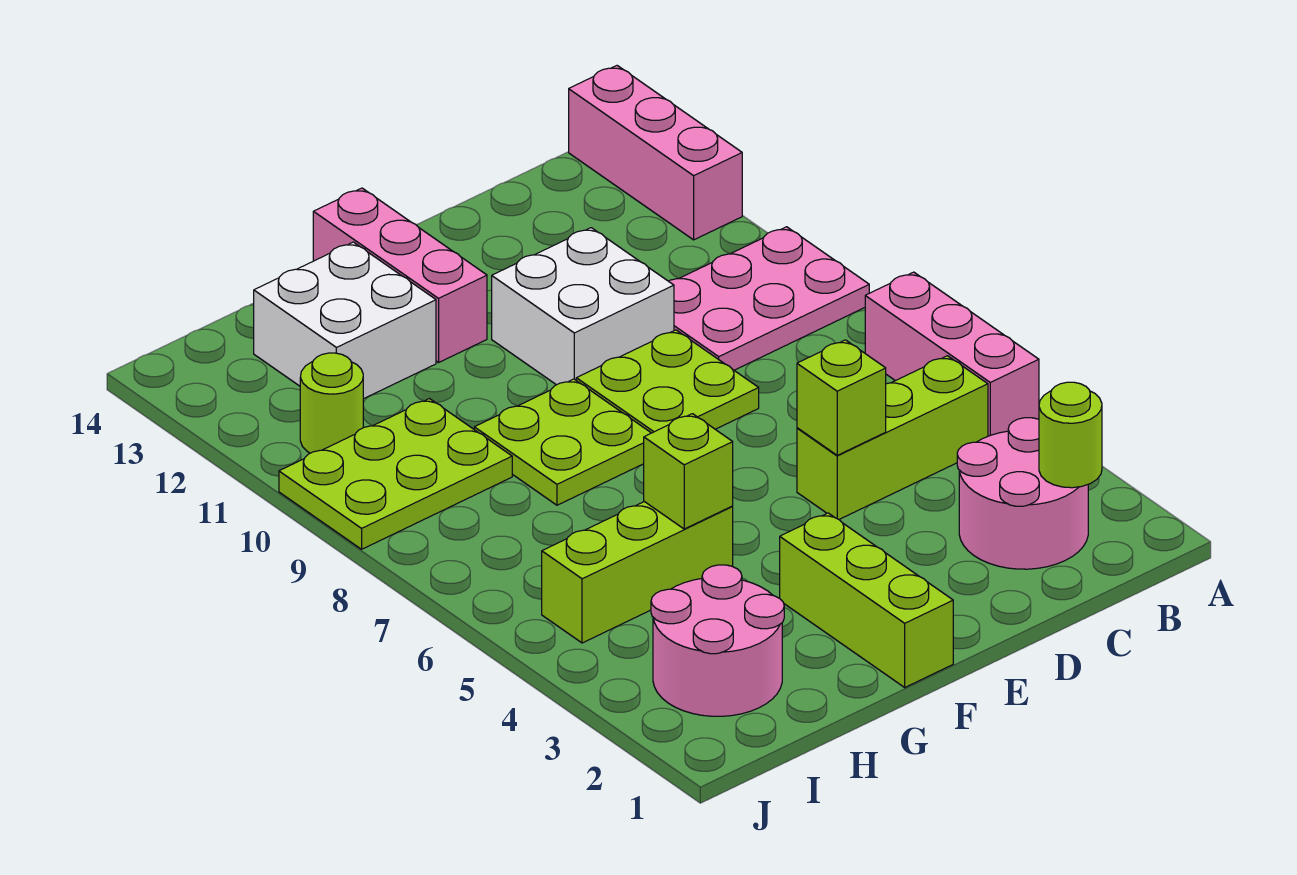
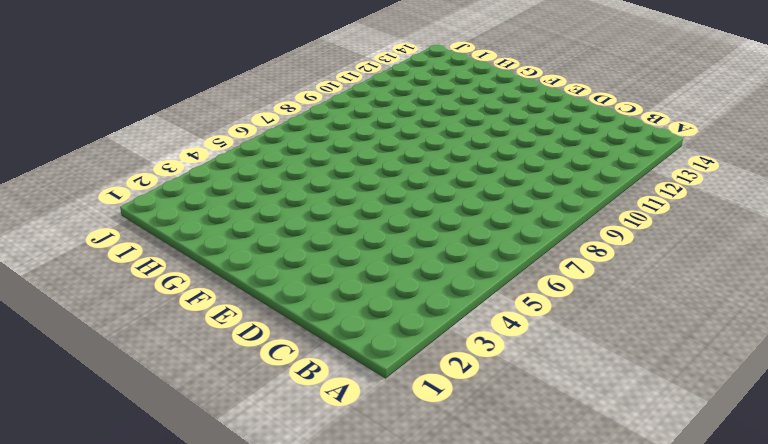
none -> pink brick A5:A7 level 1
none -> pink plate A9:C10 level 1
none -> pink brick A12:A14 level 1

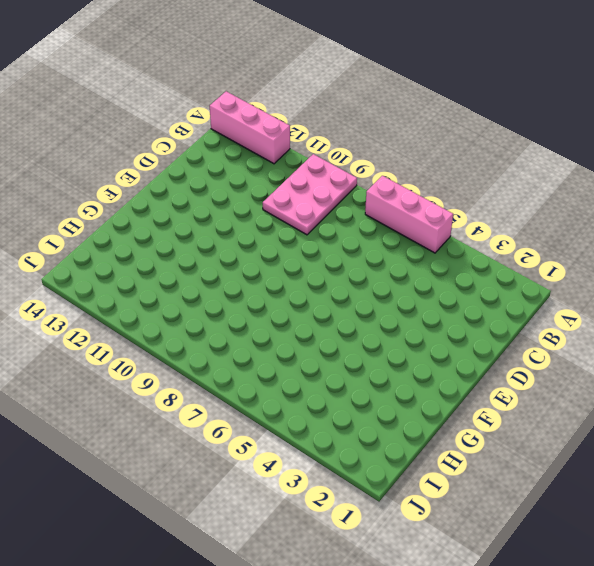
none -> pink round brick B2:C3 level 1
none -> lime brick B5:D5 level 1
none -> lime plate D8:E9 level 1

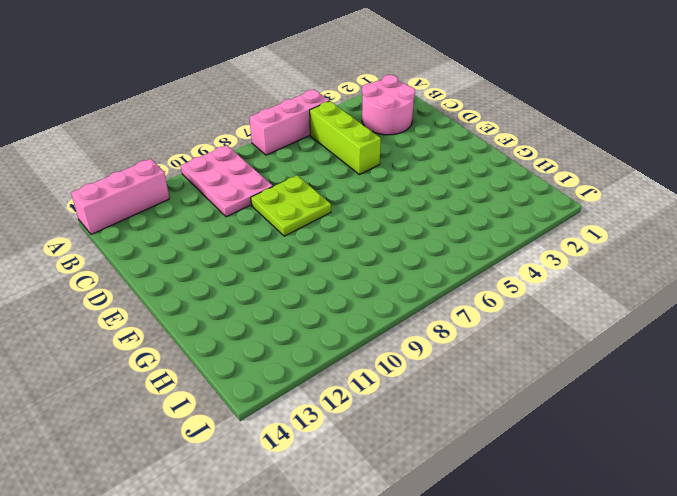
none -> white brick D10:E11 level 1
none -> lime brick F1:F3 level 1
none -> lime plate F8:G9 level 1

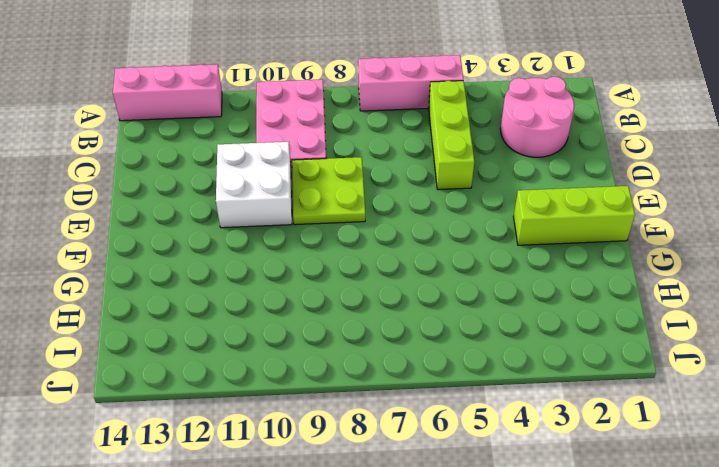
none -> lime plate F8:G9 level 1
none -> pink brick F12:F14 level 1
none -> lime brick G5:I5 level 1

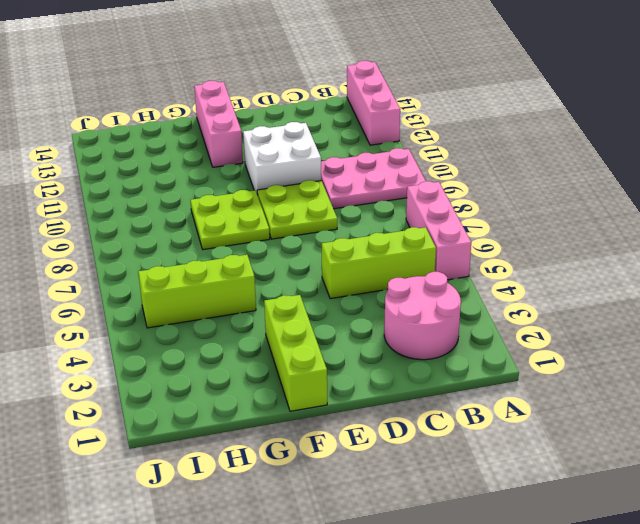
none -> white brick G12:H13 level 1
none -> pink round brick H2:I3 level 1
none -> lime plate H9:J10 level 1

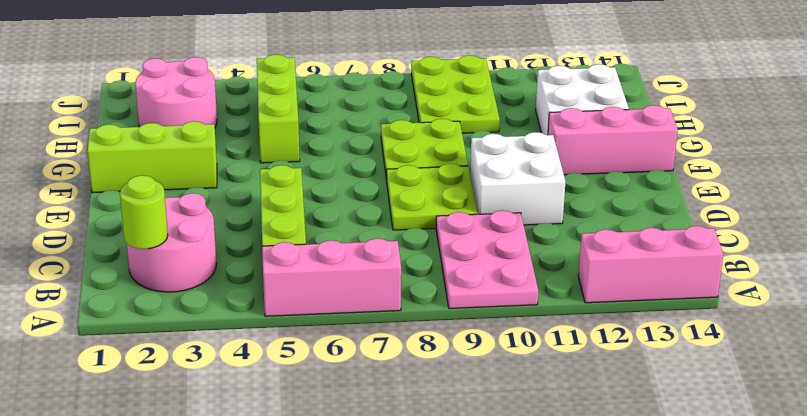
none -> lime round brick I11 level 1
none -> lime brick D5 level 2
none -> lime brick G5 level 2

